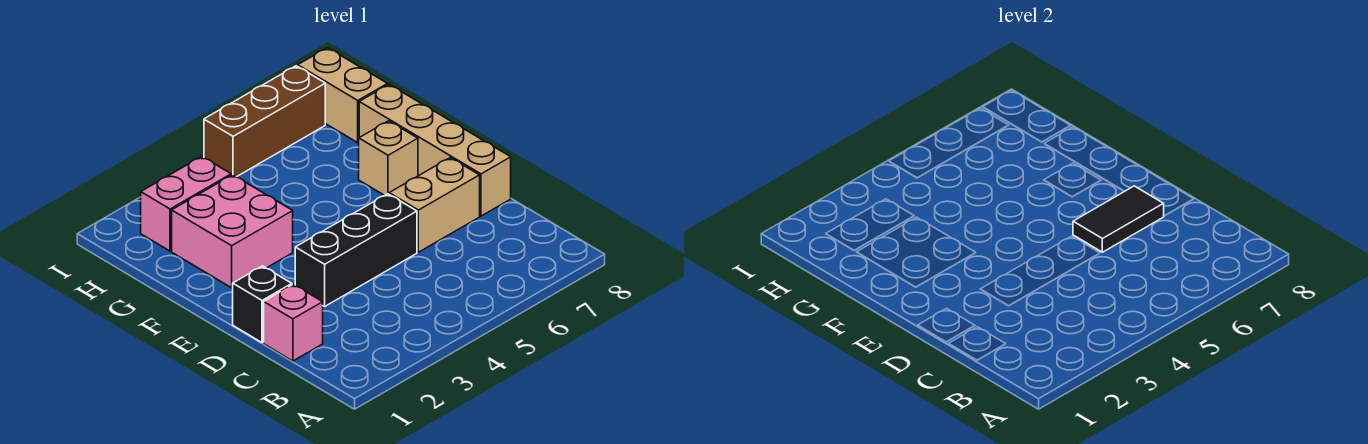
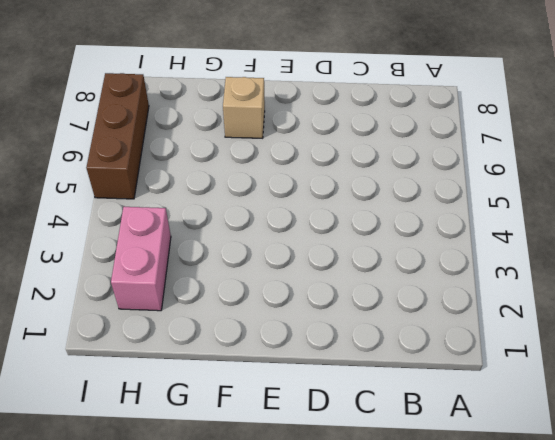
none -> pink brick C1 level 1
none -> black brick D1 level 1

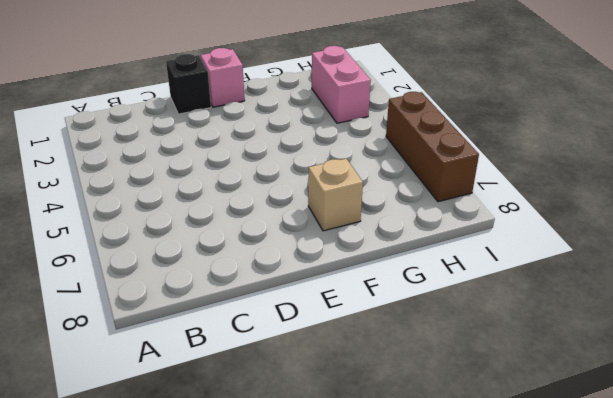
pink brick E1 level 1 -> pink brick C1 level 1
none -> black brick D3:D5 level 1
none -> tan brick D6:D7 level 1

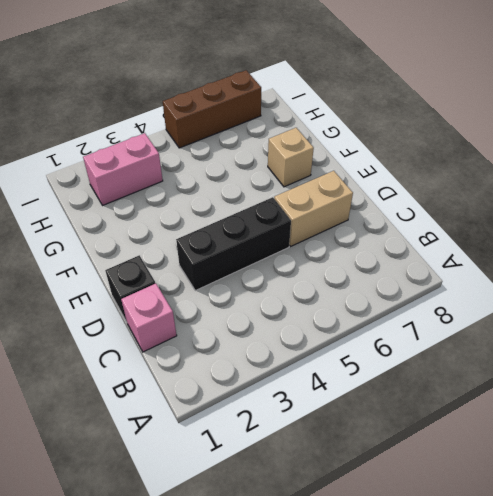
none -> tan brick D8:G8 level 1
none -> pink brick F2:G3 level 1

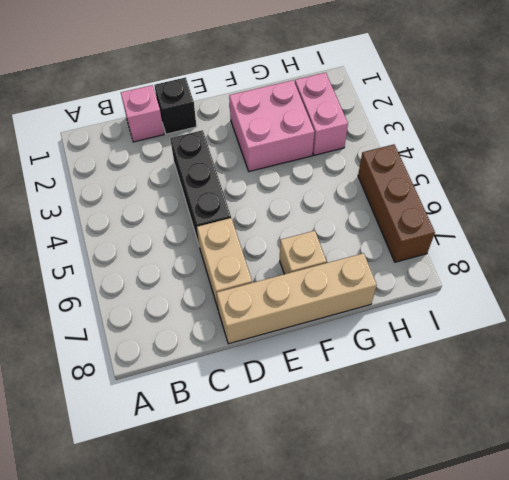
none -> tan brick H8:I8 level 1
none -> black tile D6:D7 level 2

